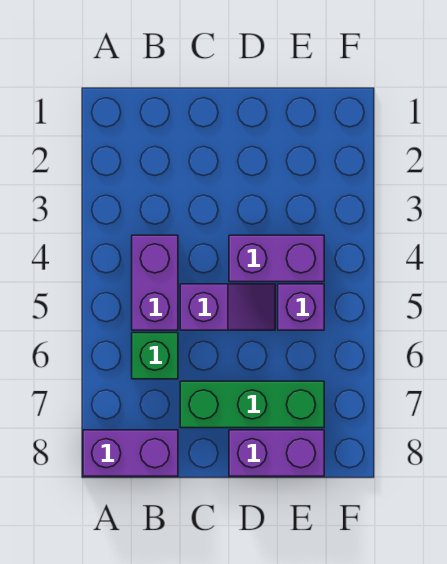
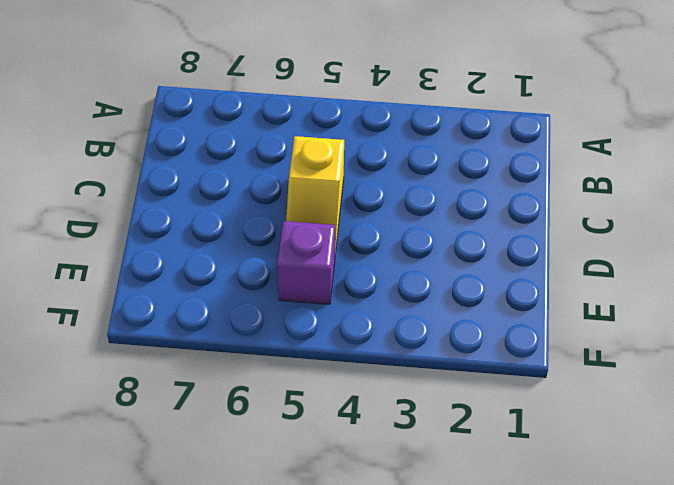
yellow slope C5:D5 level 1 top C -> purple slope C5:D5 level 1 top C
none -> purple brick A8:B8 level 1
none -> purple brick B4:B5 level 1

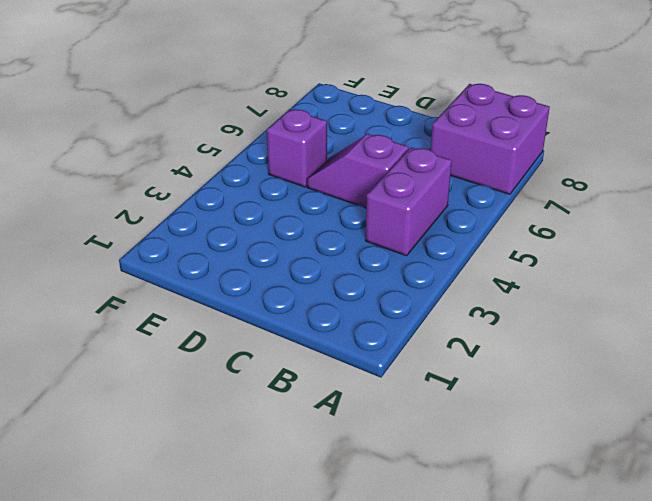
purple brick A7:B8 level 1 -> purple brick A8:B8 level 1
none -> green brick B6 level 1
none -> green brick C7:E7 level 1

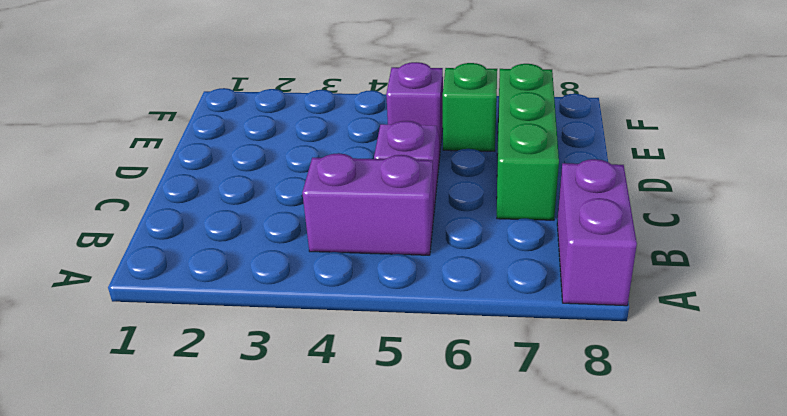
green brick E6 level 1 -> green brick B6 level 1
none -> purple brick D4:E4 level 1
none -> purple brick D8:E8 level 1

